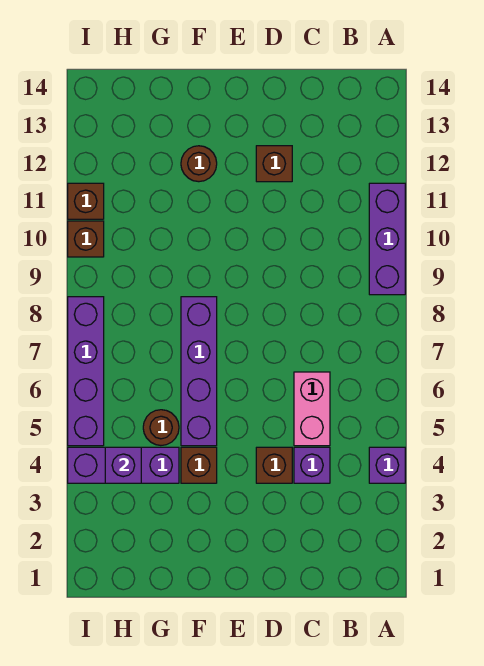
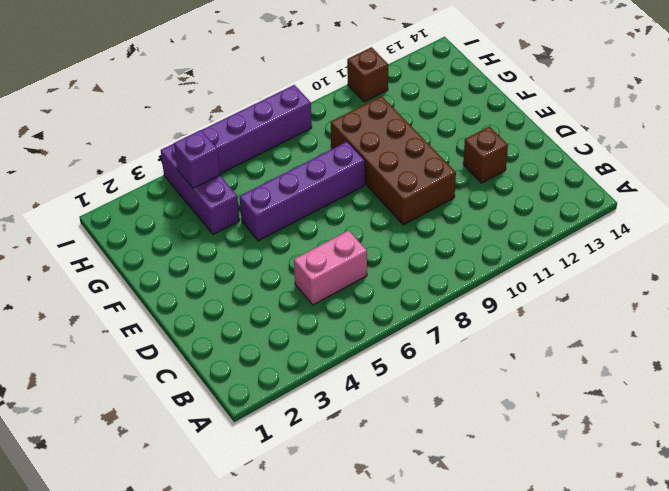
brown brick D9:G10 level 1 -> none
none -> purple brick A4 level 1
none -> purple brick A9:A11 level 1
none -> purple brick C4 level 1

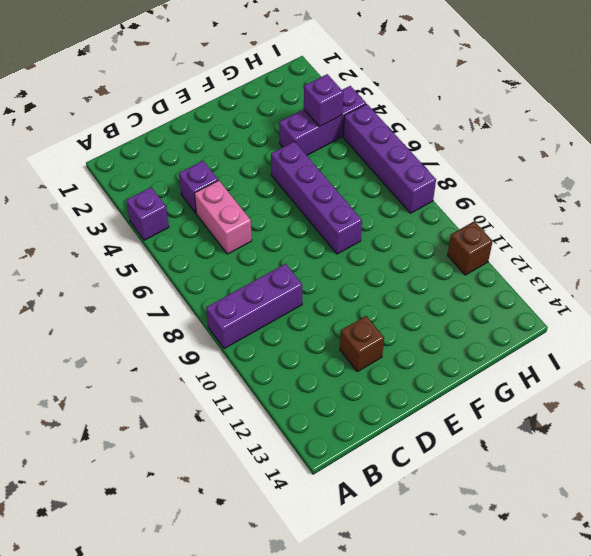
purple brick A9:C9 level 1 -> purple brick A9:A11 level 1
none -> brown brick D4 level 1
none -> brown brick F4 level 1
none -> brown round brick F12 level 1

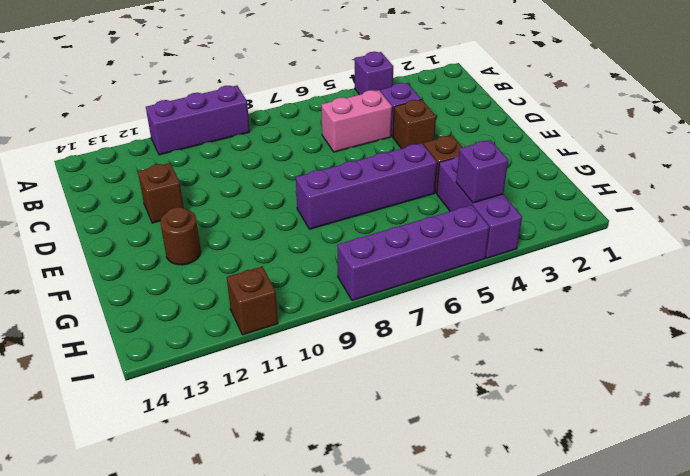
none -> brown round brick G5 level 1
none -> brown brick I10 level 1

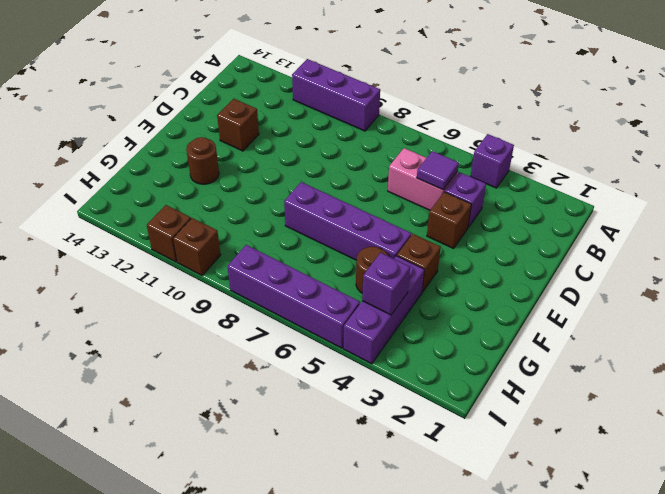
purple tile C5 level 2 -> none

